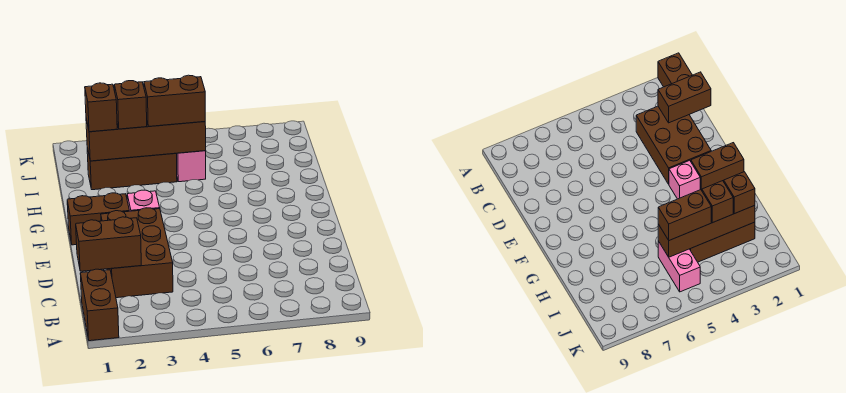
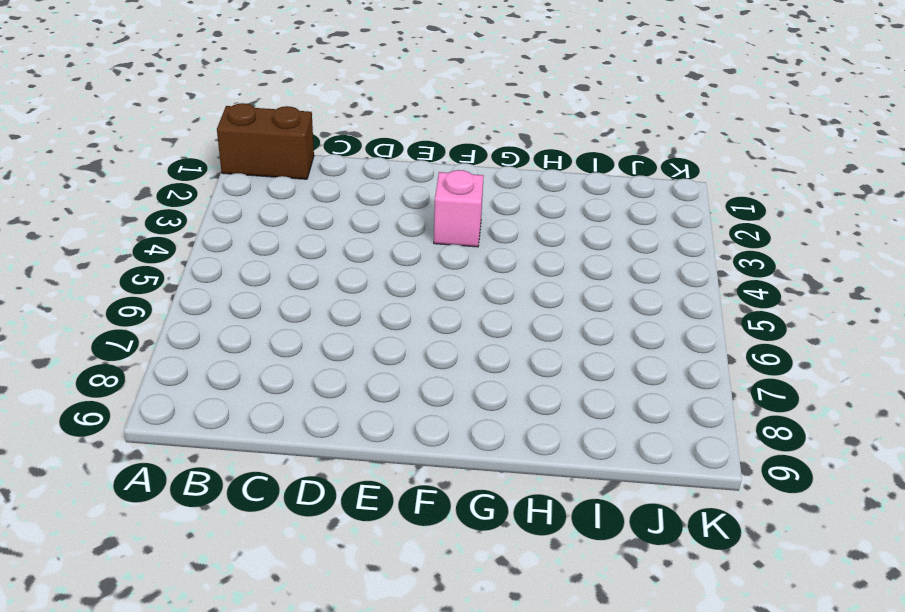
none -> brown brick C2:E3 level 1
none -> brown brick F1:F2 level 1

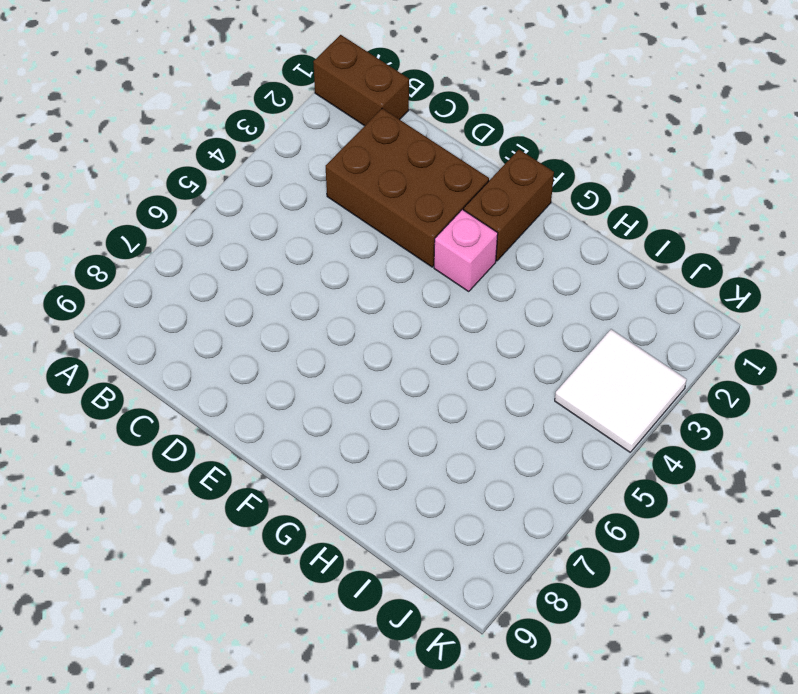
white tile J3:K4 level 1 -> none
none -> brown brick I2:I4 level 1
none -> pink brick I5:J5 level 1

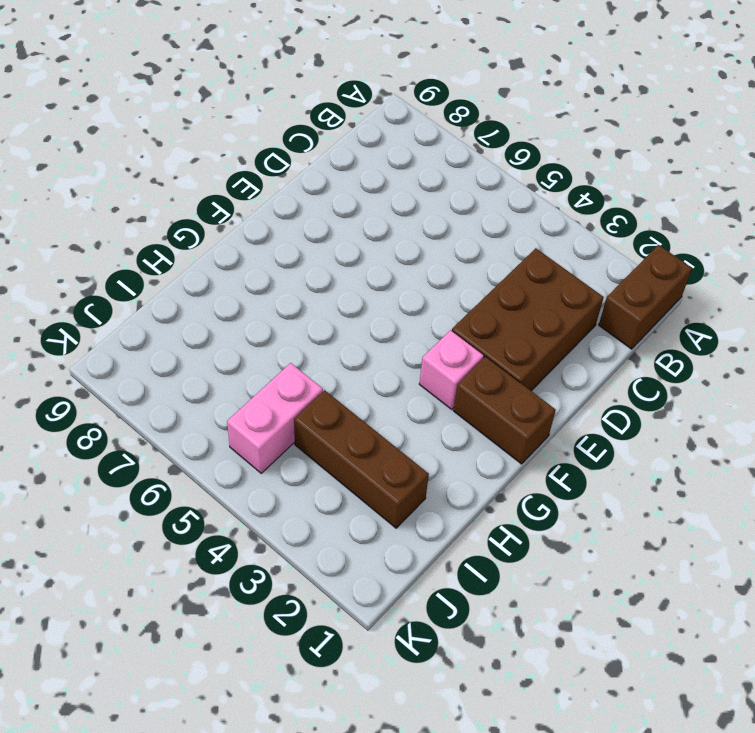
none -> brown brick C1:C2 level 2
none -> brown brick I2:I5 level 2

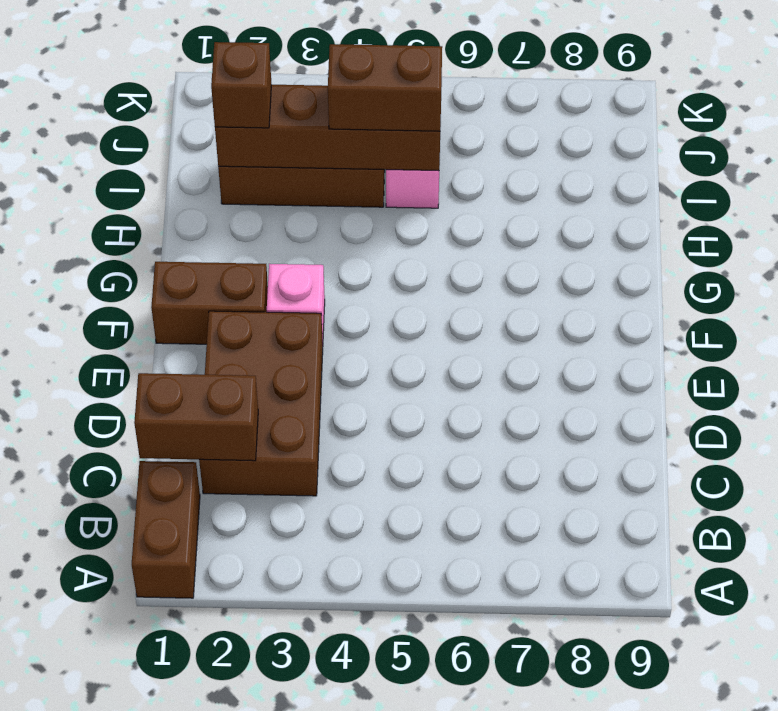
none -> brown brick I3 level 3

